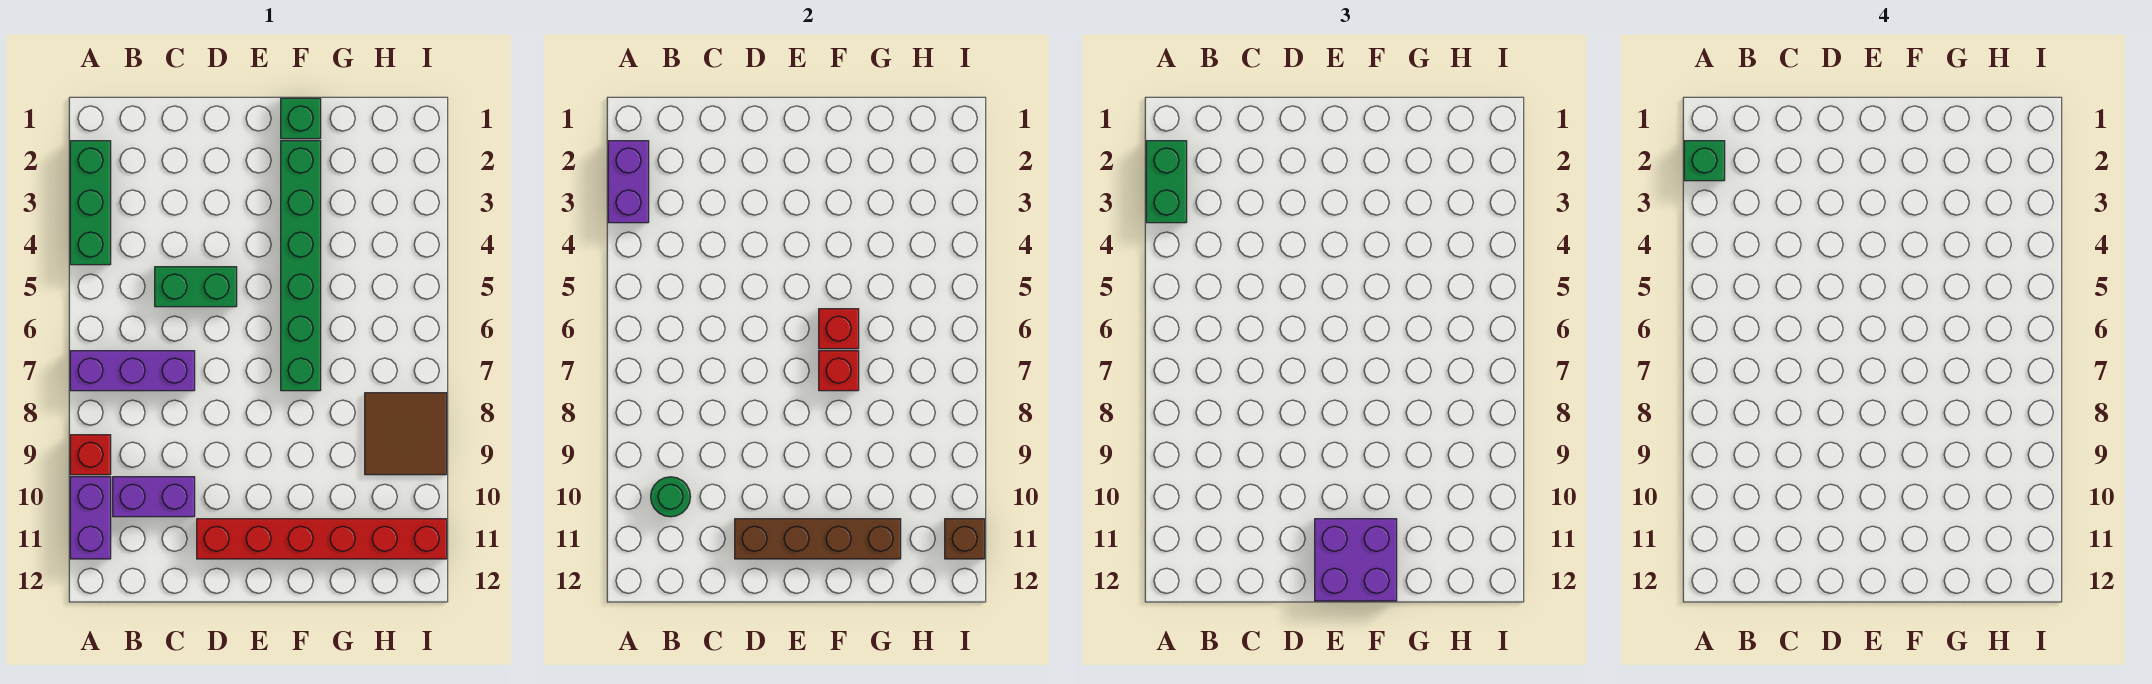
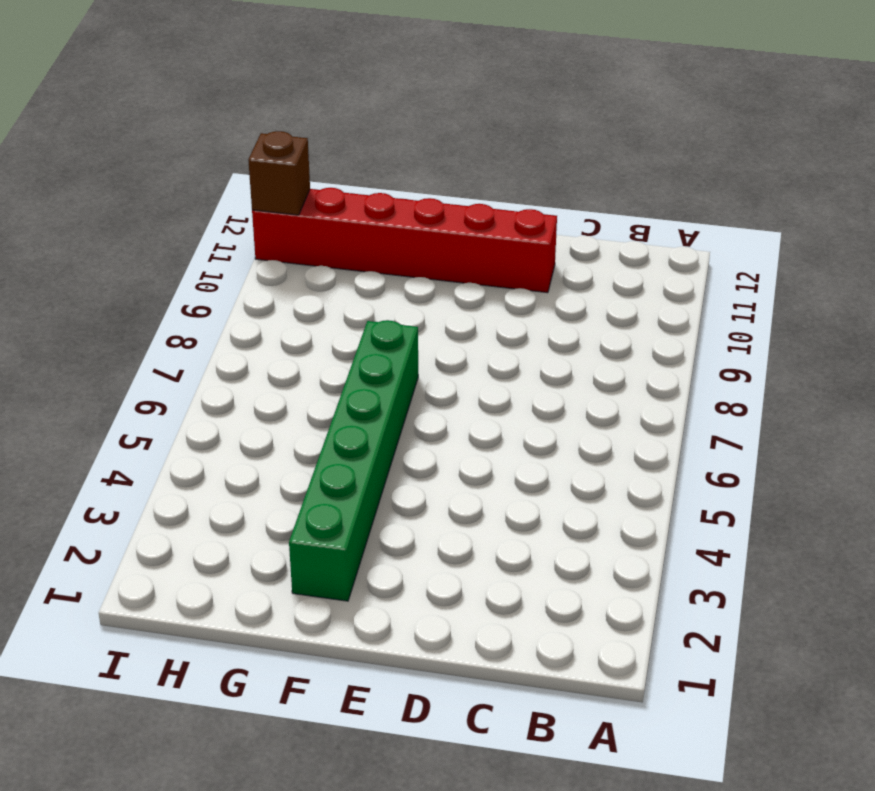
none -> green brick A2:A4 level 1
none -> purple brick A7:C7 level 1
none -> red brick A9 level 1

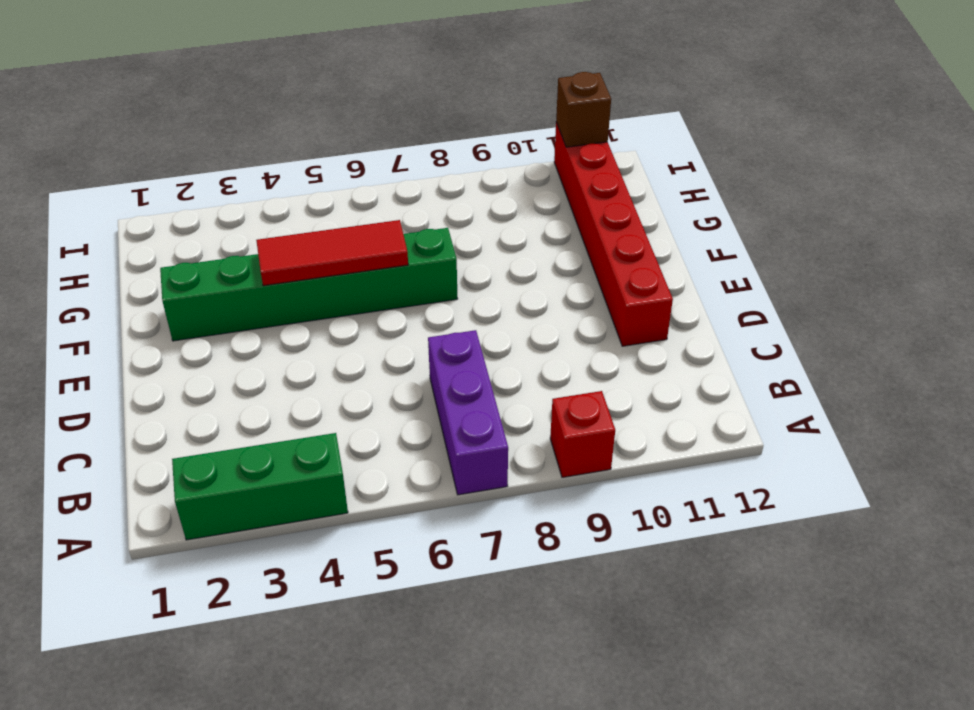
red tile F4:F6 level 2 -> red brick F6 level 2
none -> purple brick A10:A11 level 1
none -> purple brick B10:C10 level 1
none -> green brick C5:D5 level 1

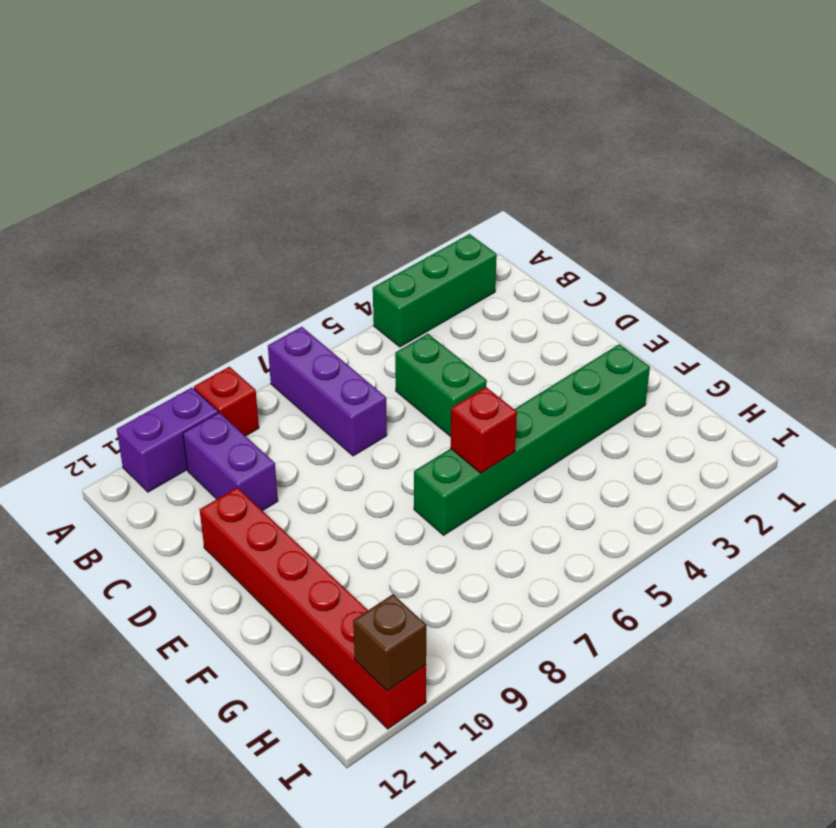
none -> green brick F1 level 1
none -> brown tile H8:I9 level 1
none -> purple brick A2:A3 level 2

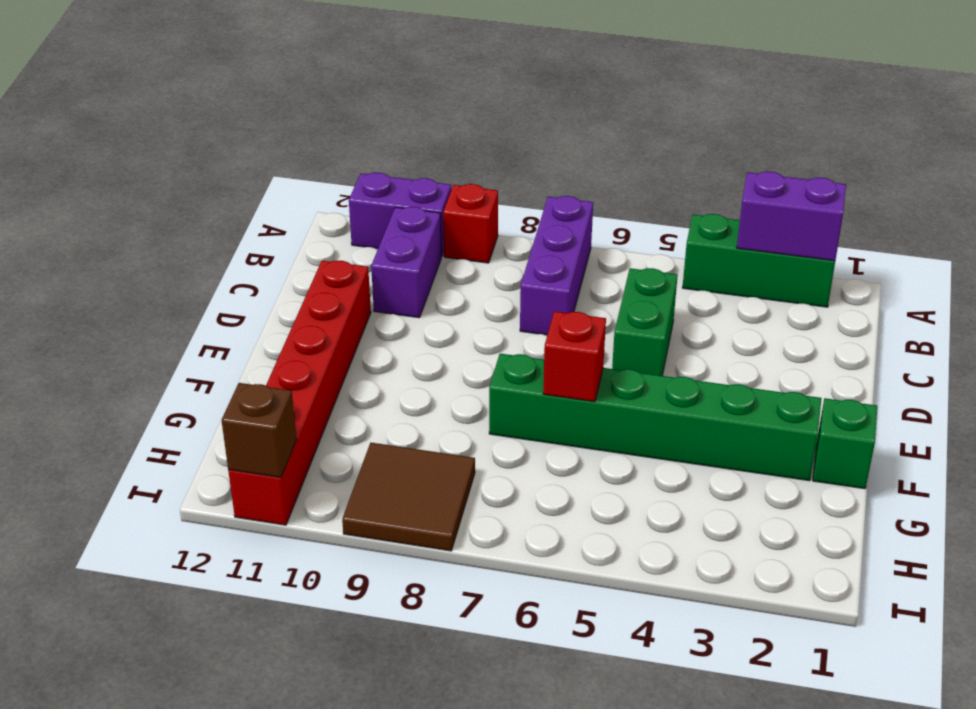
none -> green round brick B10 level 2
none -> brown brick D11:G11 level 2
none -> red brick F7 level 2

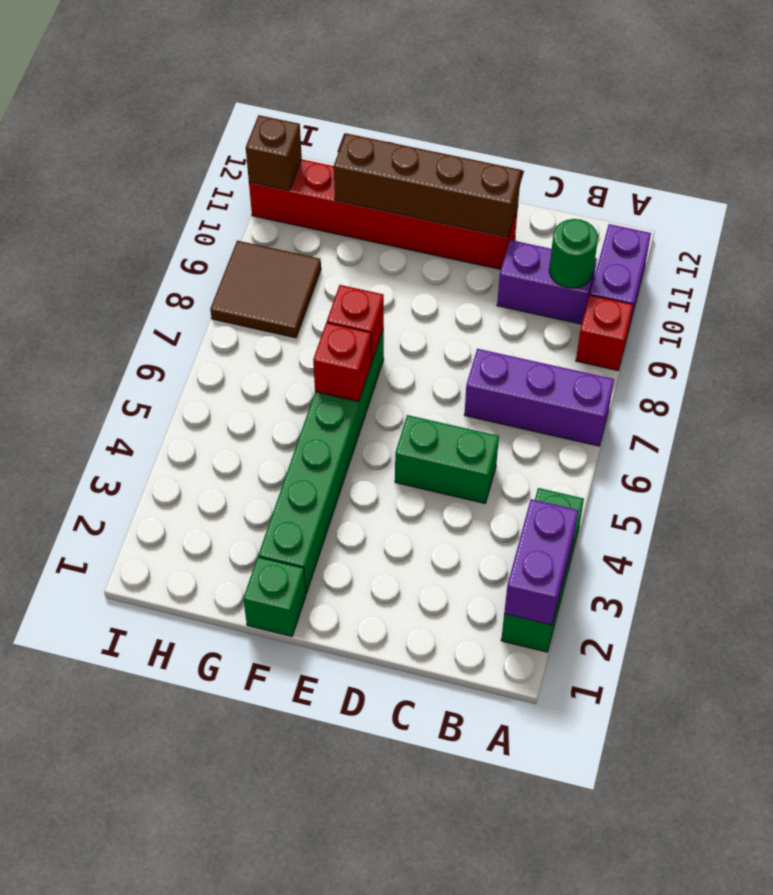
none -> green brick A2:A3 level 3
none -> purple brick E11:F12 level 3
none -> green brick A2 level 4

